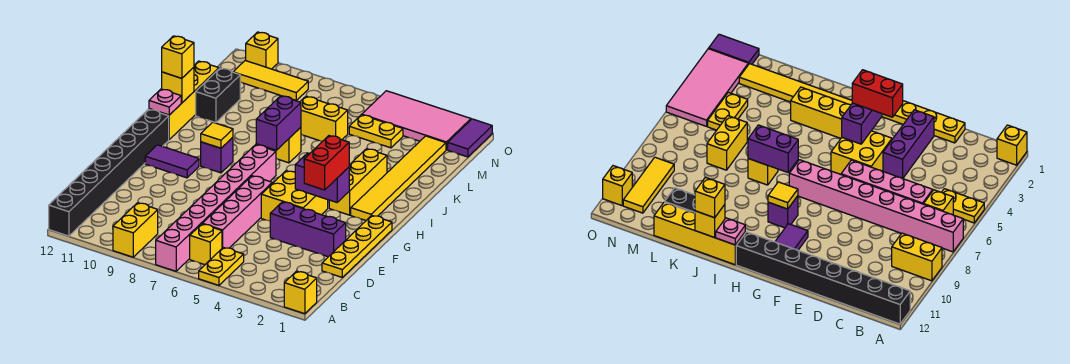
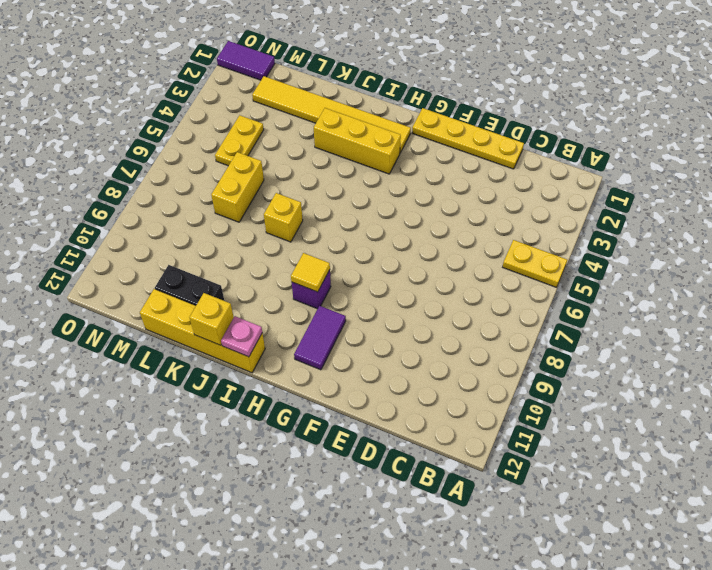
none -> yellow brick A1 level 1
none -> pink brick A7:H7 level 1
none -> yellow brick A9:B9 level 1
none -> black brick A12:H12 level 1

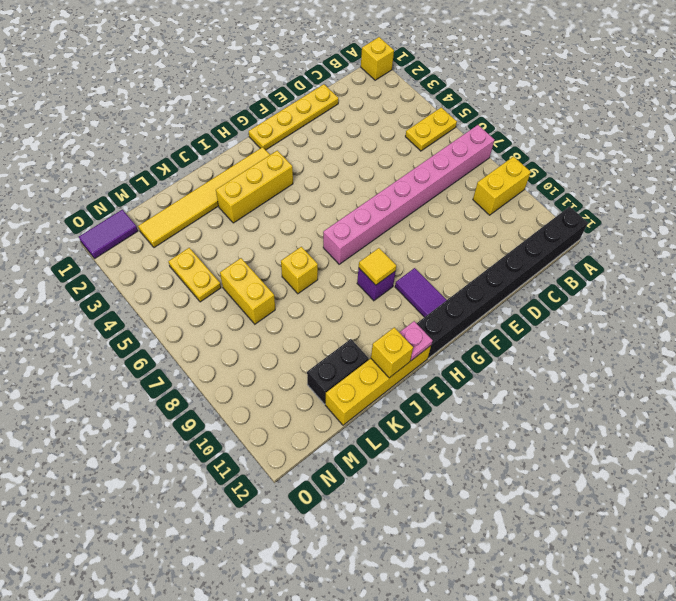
none -> yellow brick B6 level 1
none -> pink brick C6:F6 level 1
none -> purple brick E2:E4 level 1
none -> yellow brick F4:G5 level 1

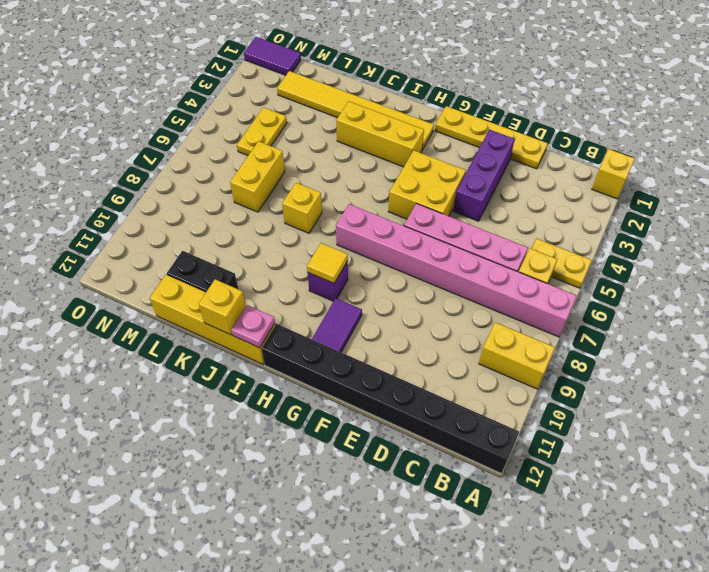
none -> pink tile N2:O5 level 1
none -> yellow tile N9:N11 level 1
none -> yellow brick O11 level 1
none -> purple brick G3:G4 level 2

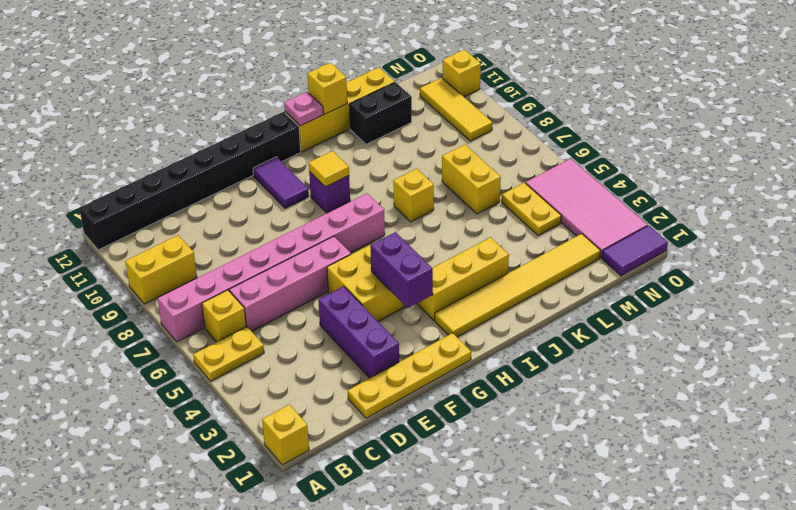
none -> purple brick I7:J7 level 2
none -> red brick F3:G3 level 3
none -> yellow brick J12 level 3

